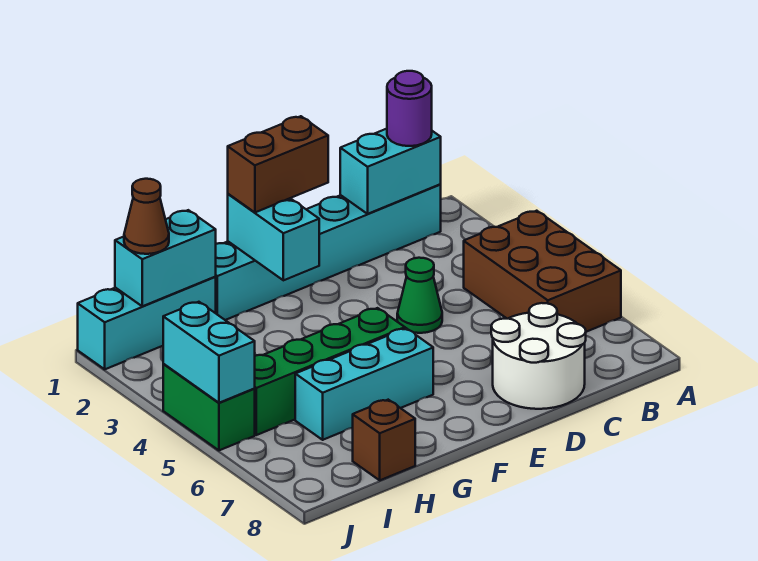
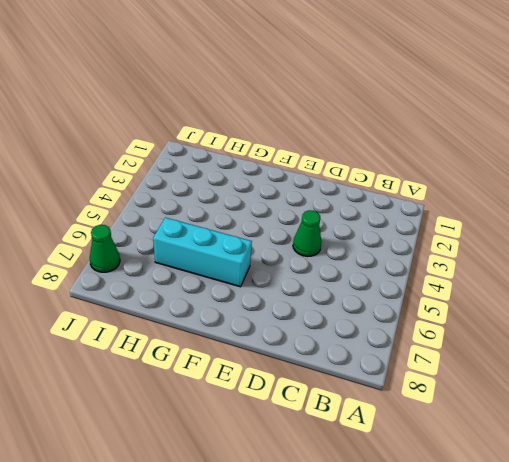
green cone J7 level 1 -> none
none -> brown brick A4:B6 level 1
none -> cyan brick B1:G1 level 1
none -> white round brick C7:D8 level 1

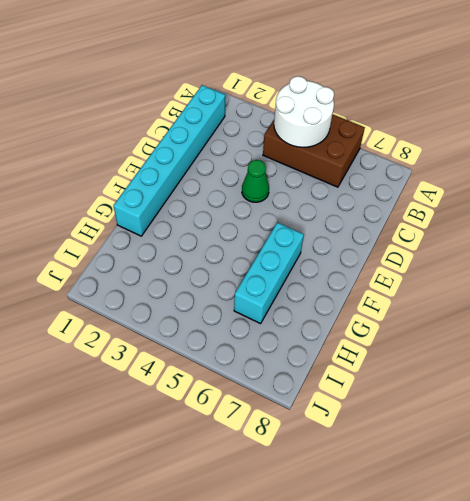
white round brick A4:B5 level 2 -> white round brick C7:D8 level 1
none -> green brick F5:I5 level 1
none -> cyan brick H1:J1 level 1
none -> brown brick H8 level 1

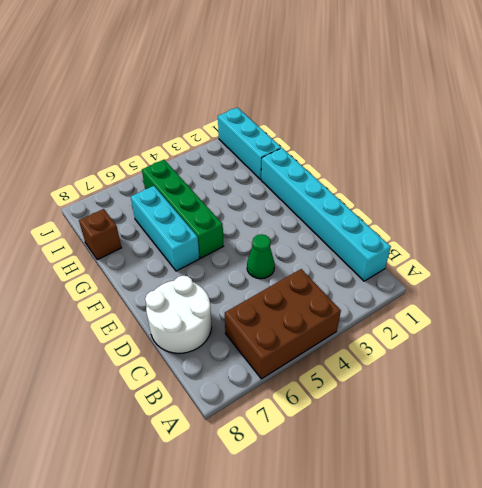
none -> green brick J4:J5 level 1
none -> cyan brick B1:C1 level 2
none -> cyan brick F1:F2 level 2

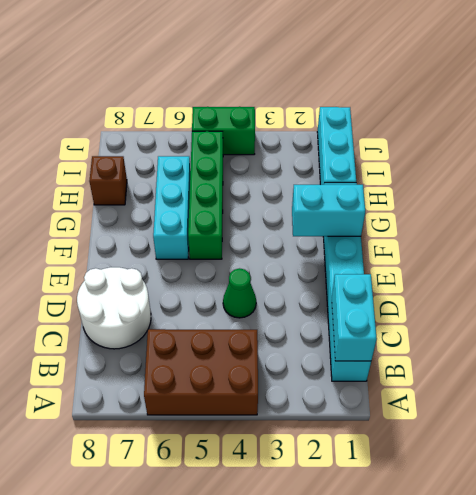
none -> cyan brick H1:I1 level 2
none -> cyan brick J4:J5 level 2
none -> purple round brick B1 level 3

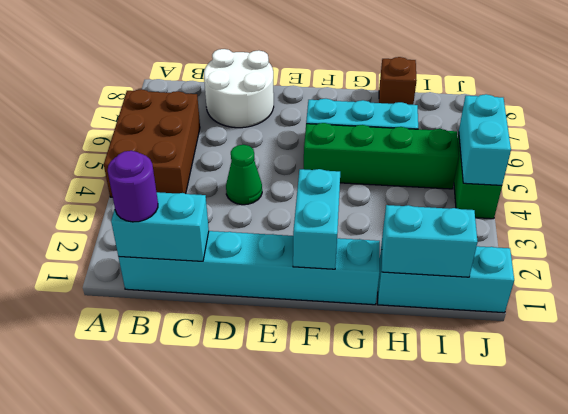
none -> brown brick E1:F1 level 3
none -> brown cone I1 level 3

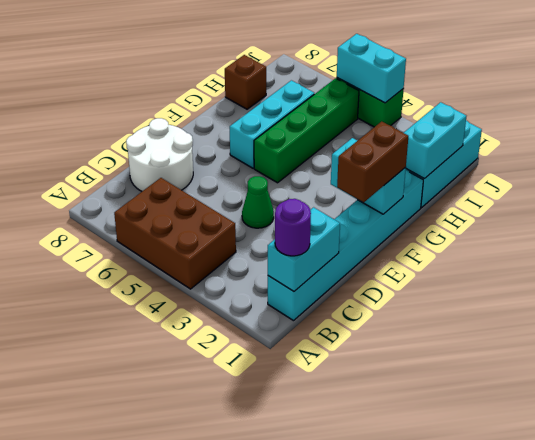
none -> brown cone I1 level 3

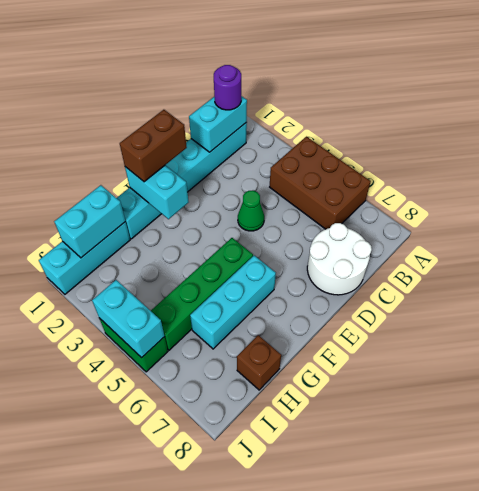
none -> brown cone I1 level 3

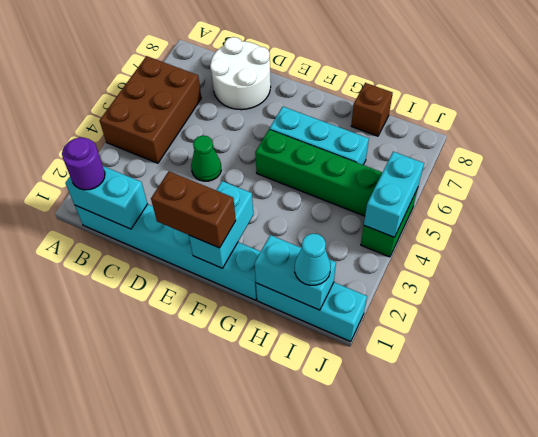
cyan cone I1 level 3 -> brown cone I1 level 3

